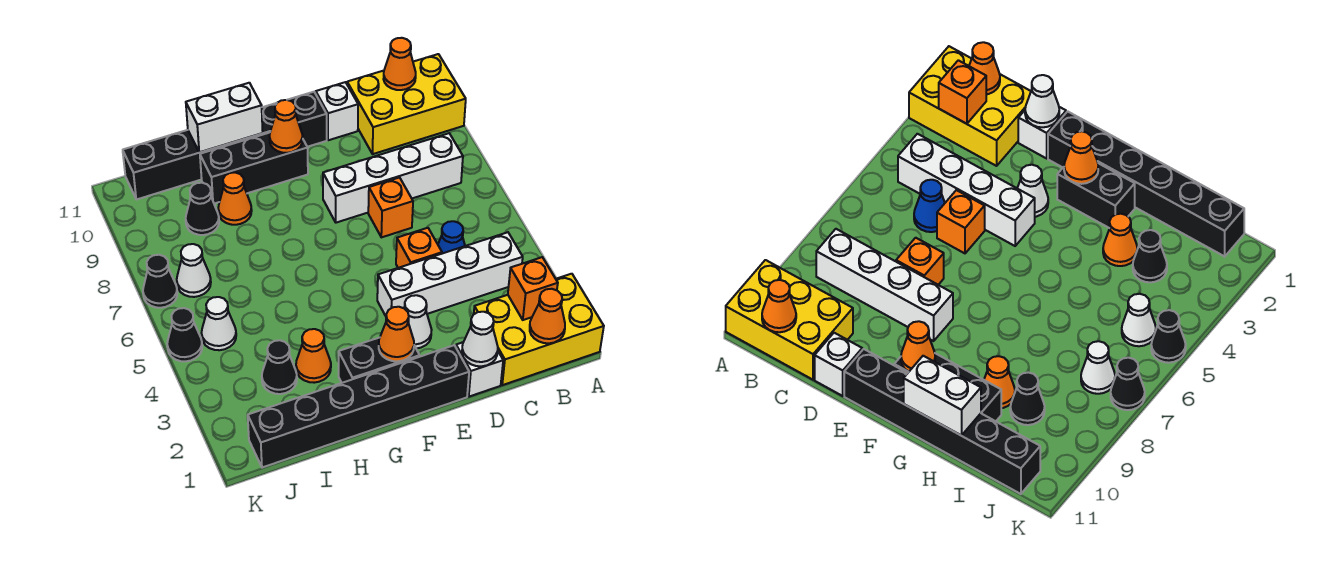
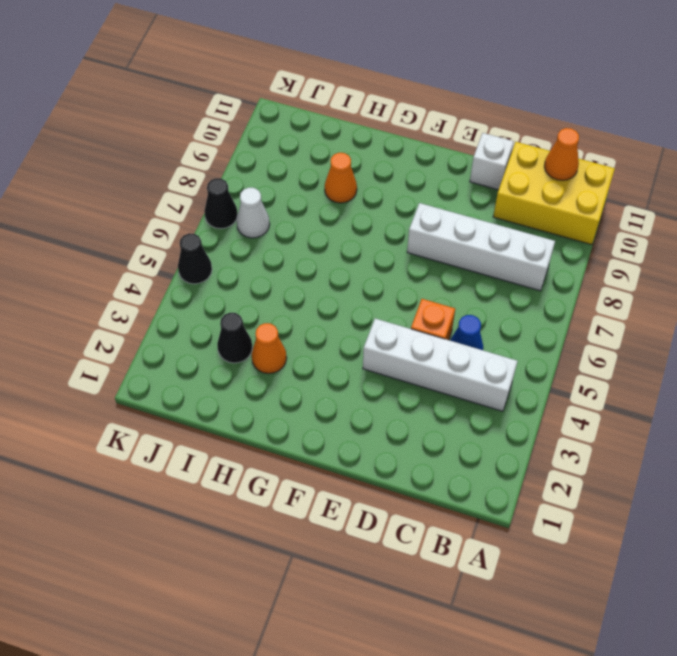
none -> yellow brick A1:C2 level 1
none -> white brick D1 level 1
none -> orange brick D7 level 1

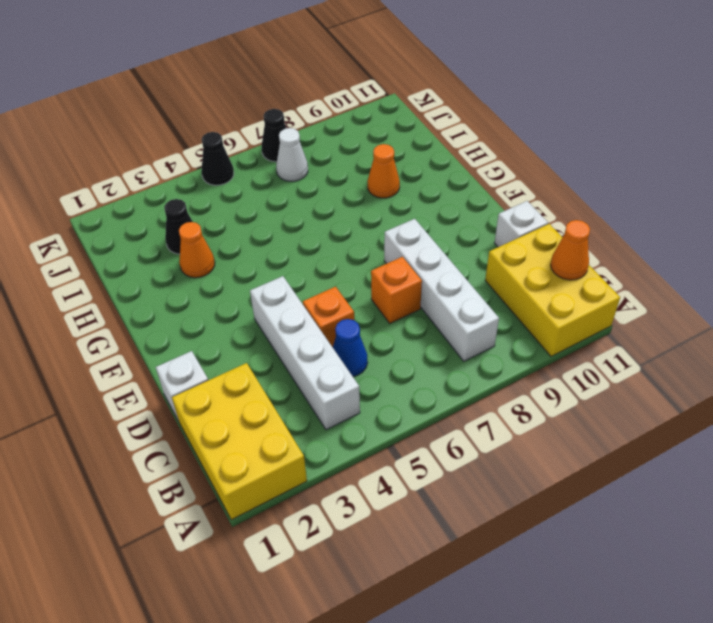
none -> black brick E1:J1 level 1
none -> white cone E3 level 1
none -> black brick E11:J11 level 1

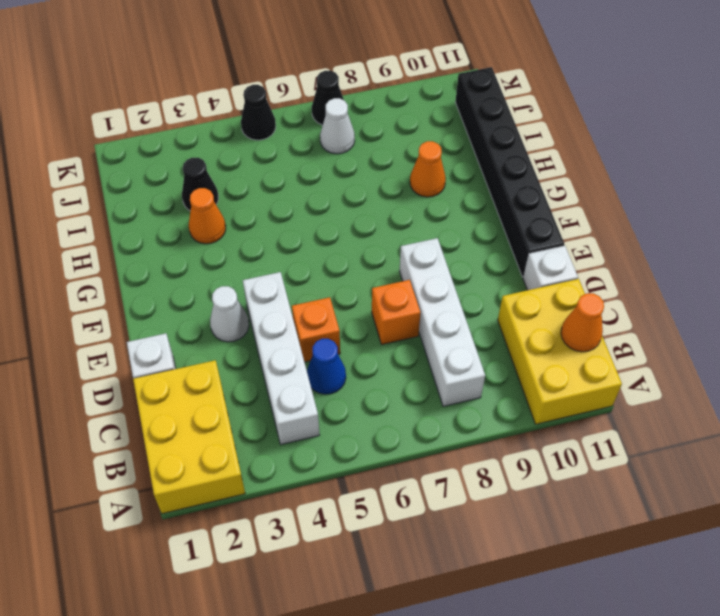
none -> black brick E1:J1 level 1
none -> black brick F2:G2 level 1
none -> black brick F10:H10 level 1

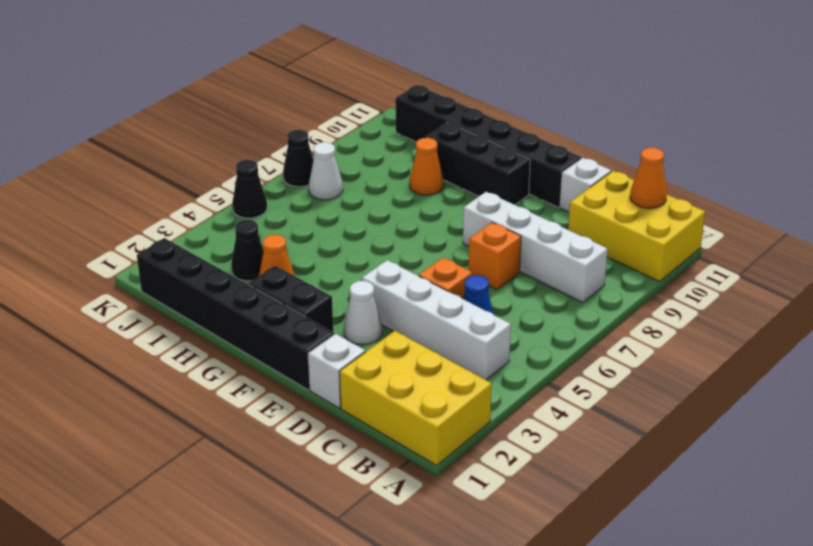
none -> black cone I9 level 1
none -> white cone J5 level 1
none -> orange cone B1 level 2

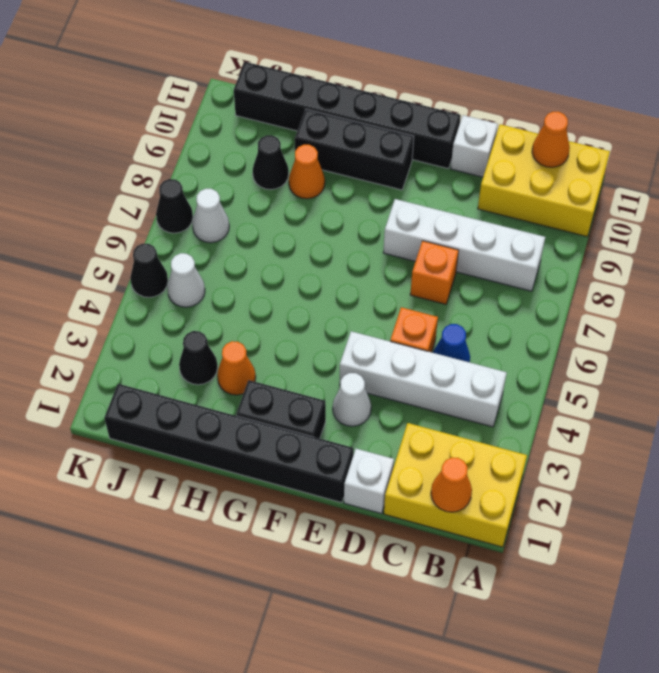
none -> orange brick B2 level 2
none -> white cone D1 level 2
none -> orange cone F2 level 2

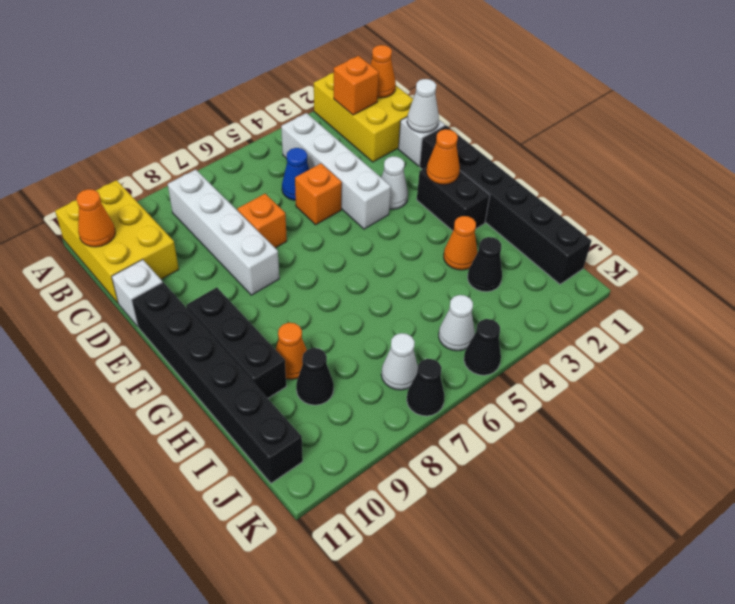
none -> orange cone F10 level 2
none -> white brick G11:H11 level 2

